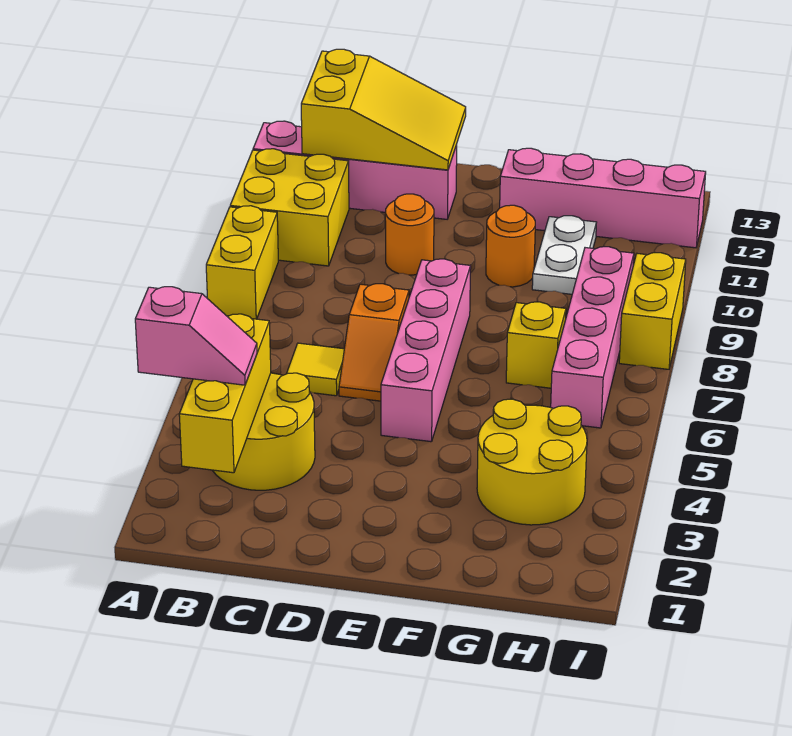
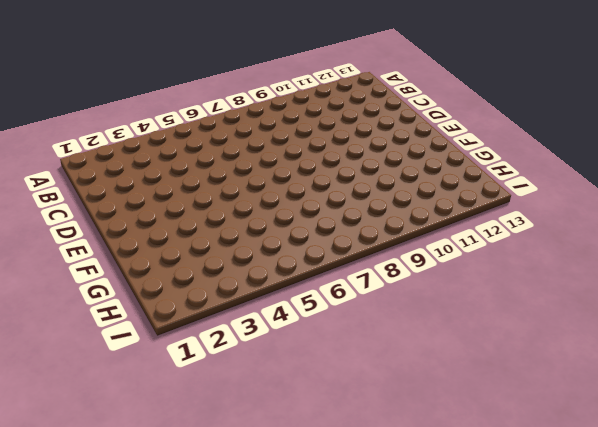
none -> yellow brick A8:A9 level 1
none -> yellow brick A10:B11 level 1
none -> pink brick A12:D12 level 1

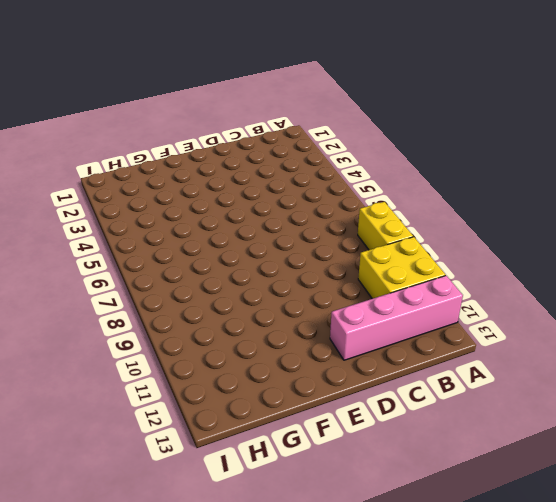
none -> yellow round brick B3:C4 level 1
none -> yellow tile C6 level 1
none -> orange slope D6:D7 level 1 top 7

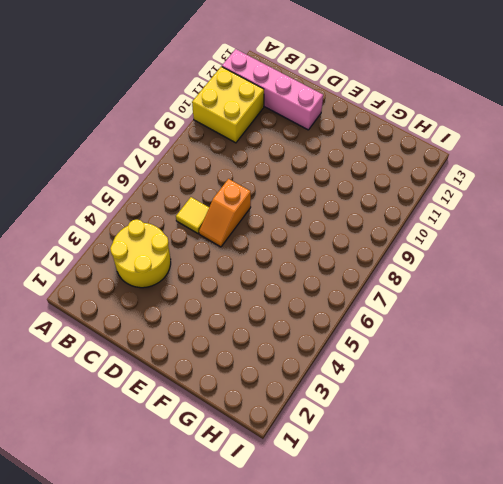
none -> yellow brick A8:A9 level 1
none -> orange round brick D10 level 1
none -> pink brick E5:E8 level 1

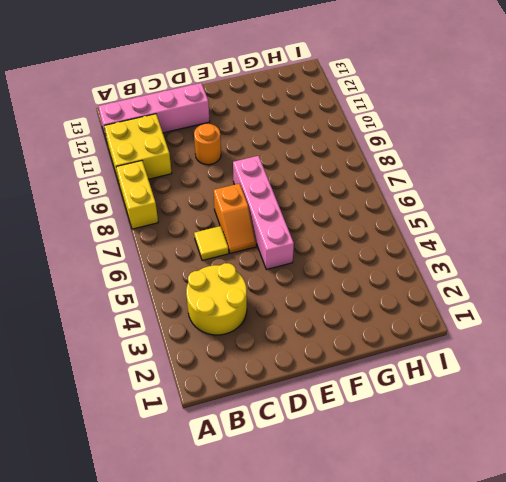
none -> orange round brick F10 level 1
none -> pink brick F12:I12 level 1
none -> yellow round brick G3:H4 level 1

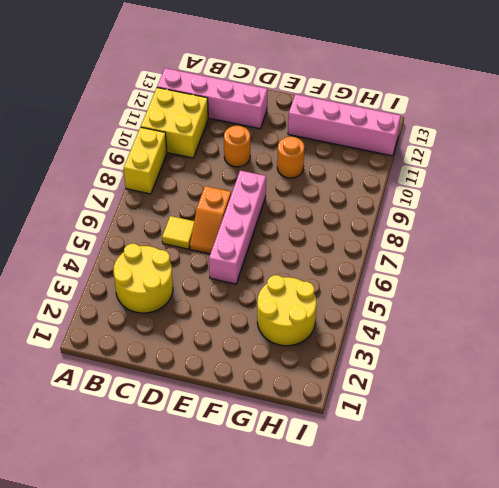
none -> yellow brick G7 level 1
none -> white plate G10:G11 level 1
none -> pink brick H6:H9 level 1

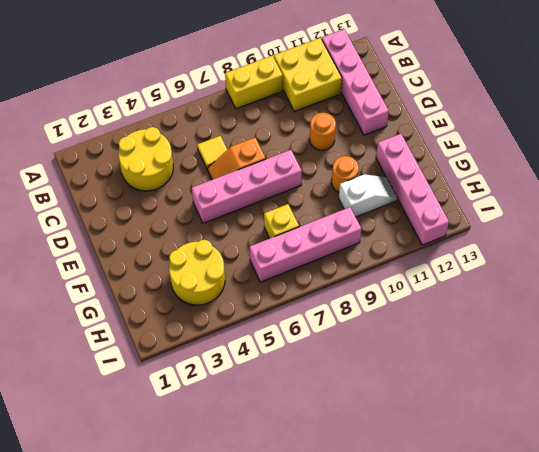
white slope G10:G11 level 1 top 10 -> white plate G10:G11 level 1
none -> yellow brick I8:I9 level 1
none -> yellow brick B2:B4 level 2
none -> yellow slope B12:D13 level 2 top B

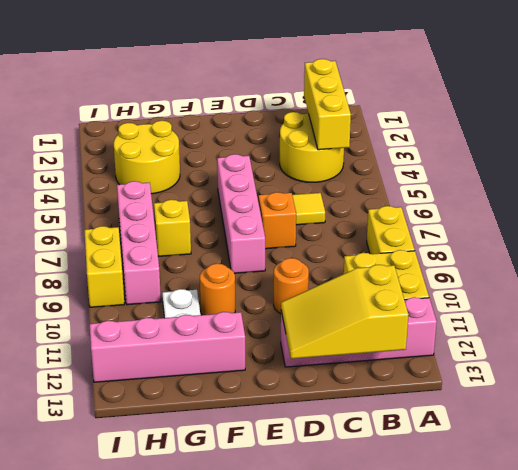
none -> pink slope A3:B3 level 3 top A

